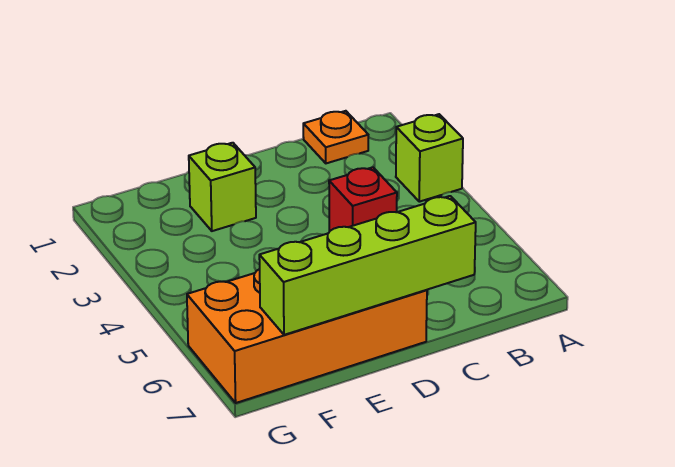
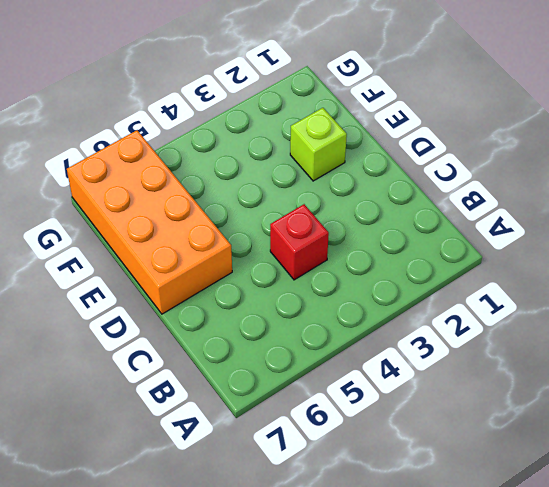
none -> lime brick A3 level 1
none -> orange plate B1 level 1

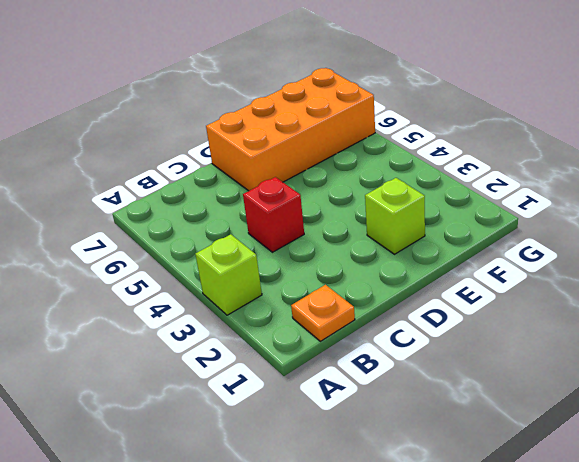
none -> lime brick C7:F7 level 2

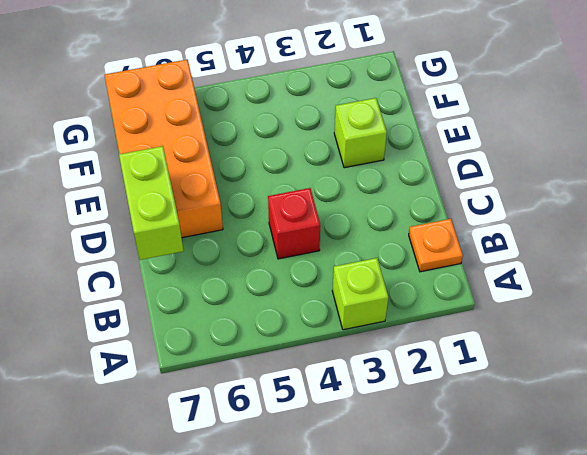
lime brick C7:D7 level 2 -> lime brick C7:F7 level 2

